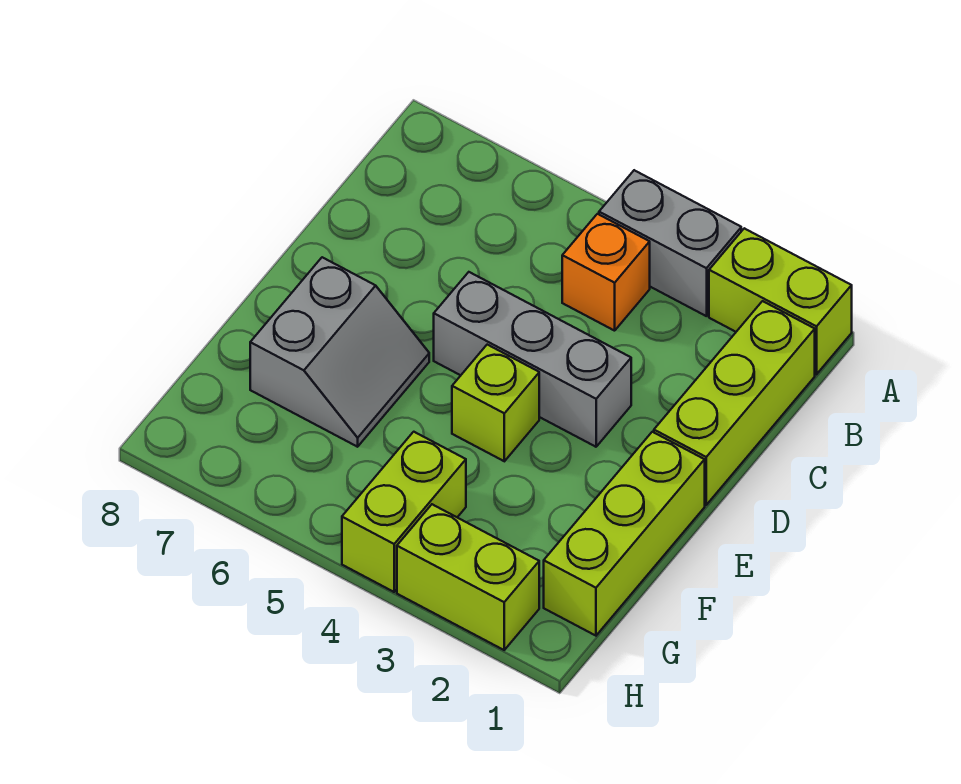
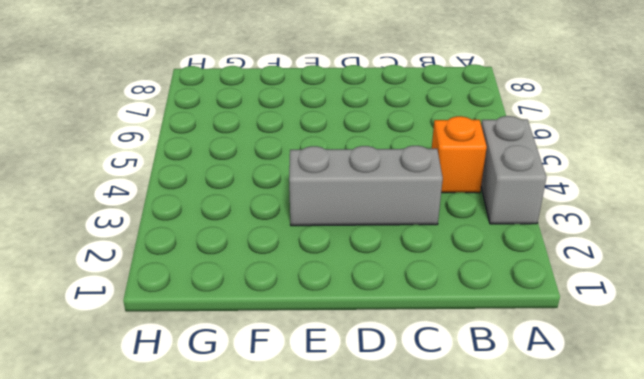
grey brick C3:E3 level 1 -> grey brick D3:D5 level 1
none -> lime brick A1:A2 level 1
none -> lime brick B1:D1 level 1

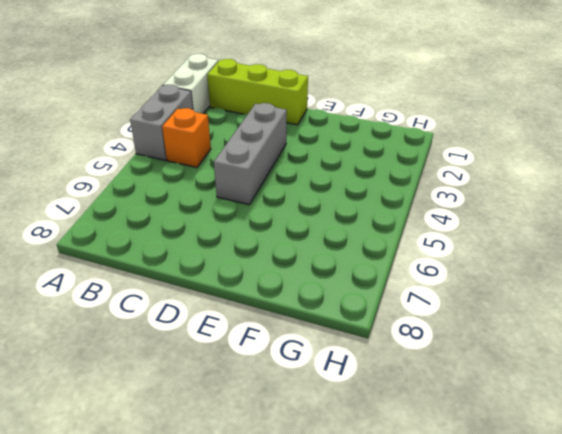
white brick A1:A2 level 1 -> lime brick A1:A2 level 1
none -> lime brick E1:G1 level 1
none -> lime brick E4 level 1

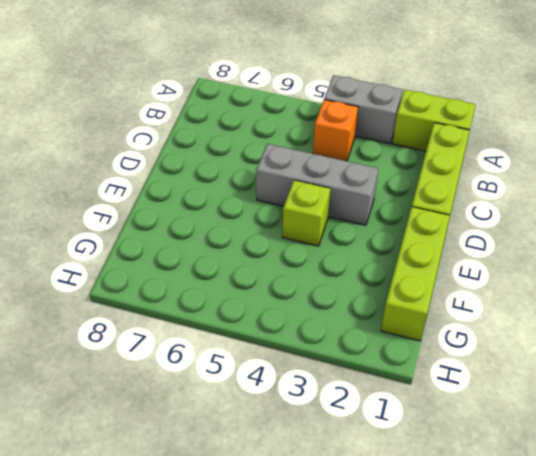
none -> grey slope E6:F7 level 1 top 7
none -> lime brick G4:H4 level 1

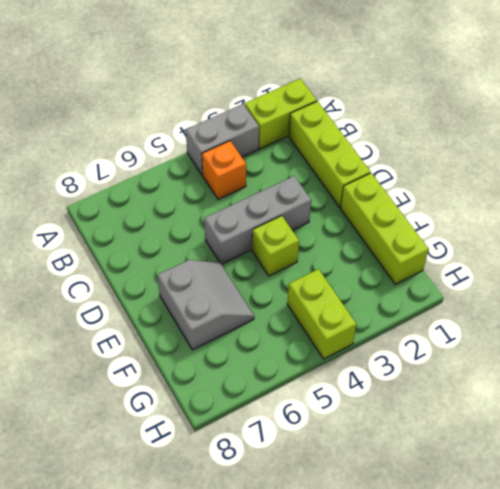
none -> lime brick H2:H3 level 1

